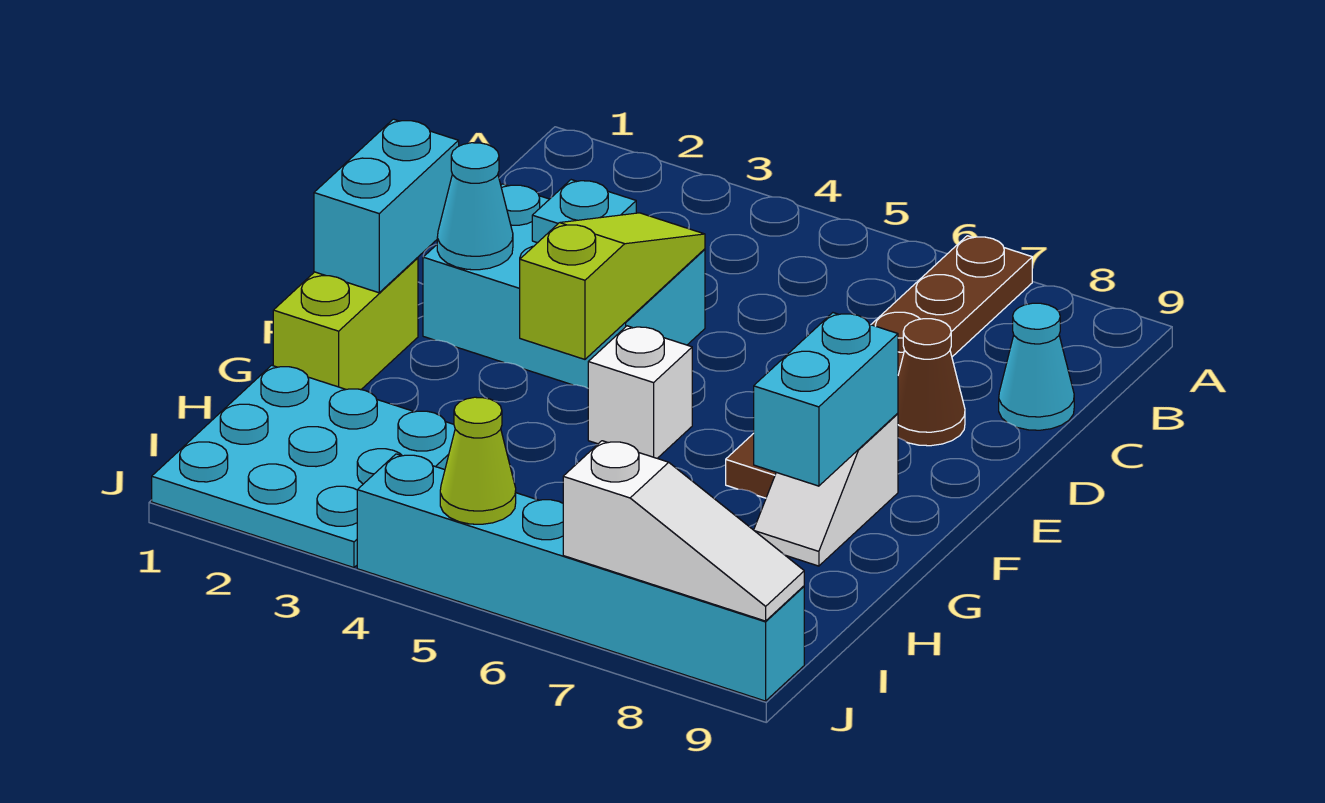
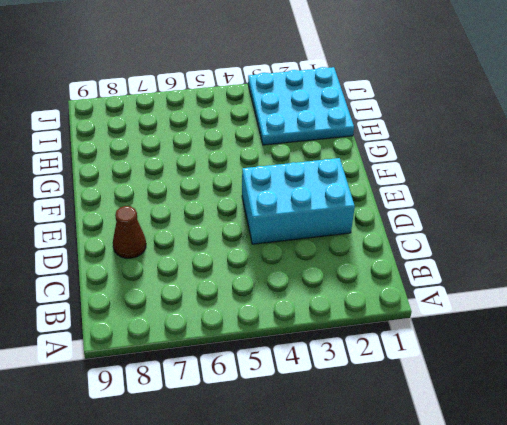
none -> brown plate A7:F7 level 1
none -> cyan cone C9 level 1
none -> lime brick F1:G1 level 1

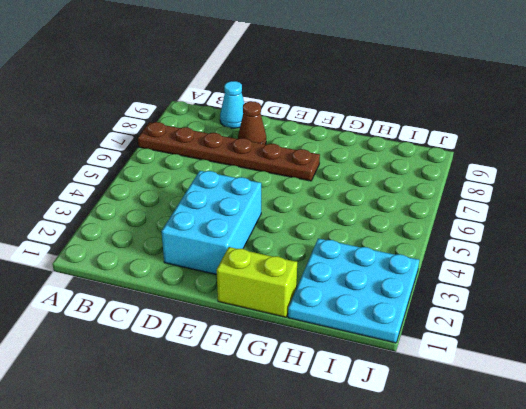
none -> white brick F5 level 1
none -> white slope F8:G8 level 1 top F
none -> cyan brick J4:J9 level 1

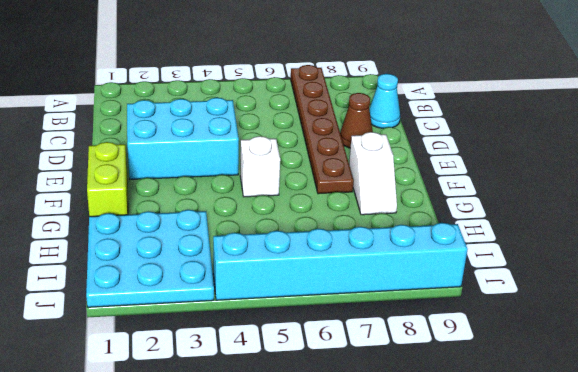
none -> cyan plate D3 level 2
none -> lime slope D4:F4 level 2 top F
none -> cyan brick E1:F1 level 2

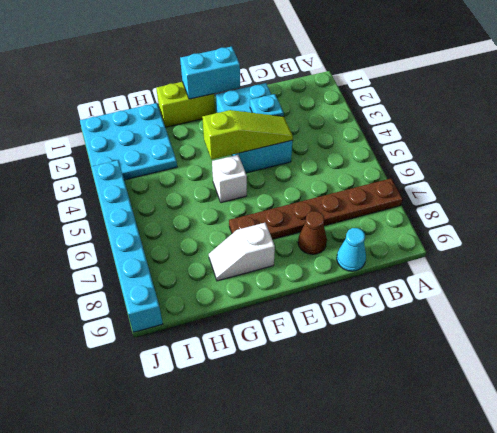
none -> cyan cone E2 level 2
none -> cyan brick F8:G8 level 2
none -> lime cone J5 level 2

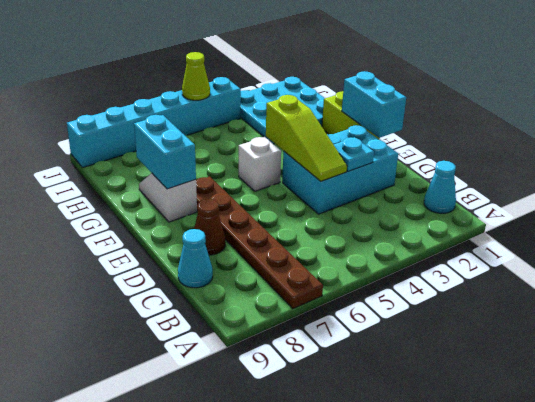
cyan cone B1 level 1 -> cyan cone E2 level 2
none -> white slope J7:J9 level 2 top 7

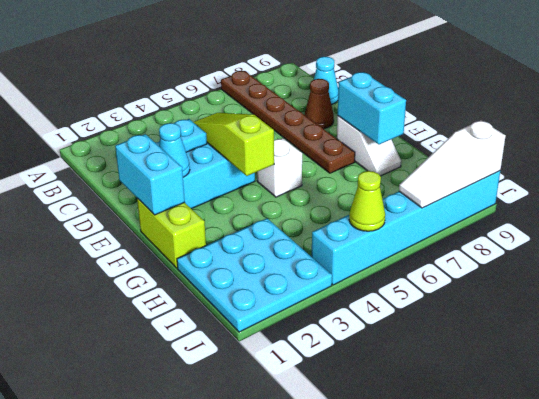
white slope J7:J9 level 2 top 9 -> white slope J7:J9 level 2 top 7

